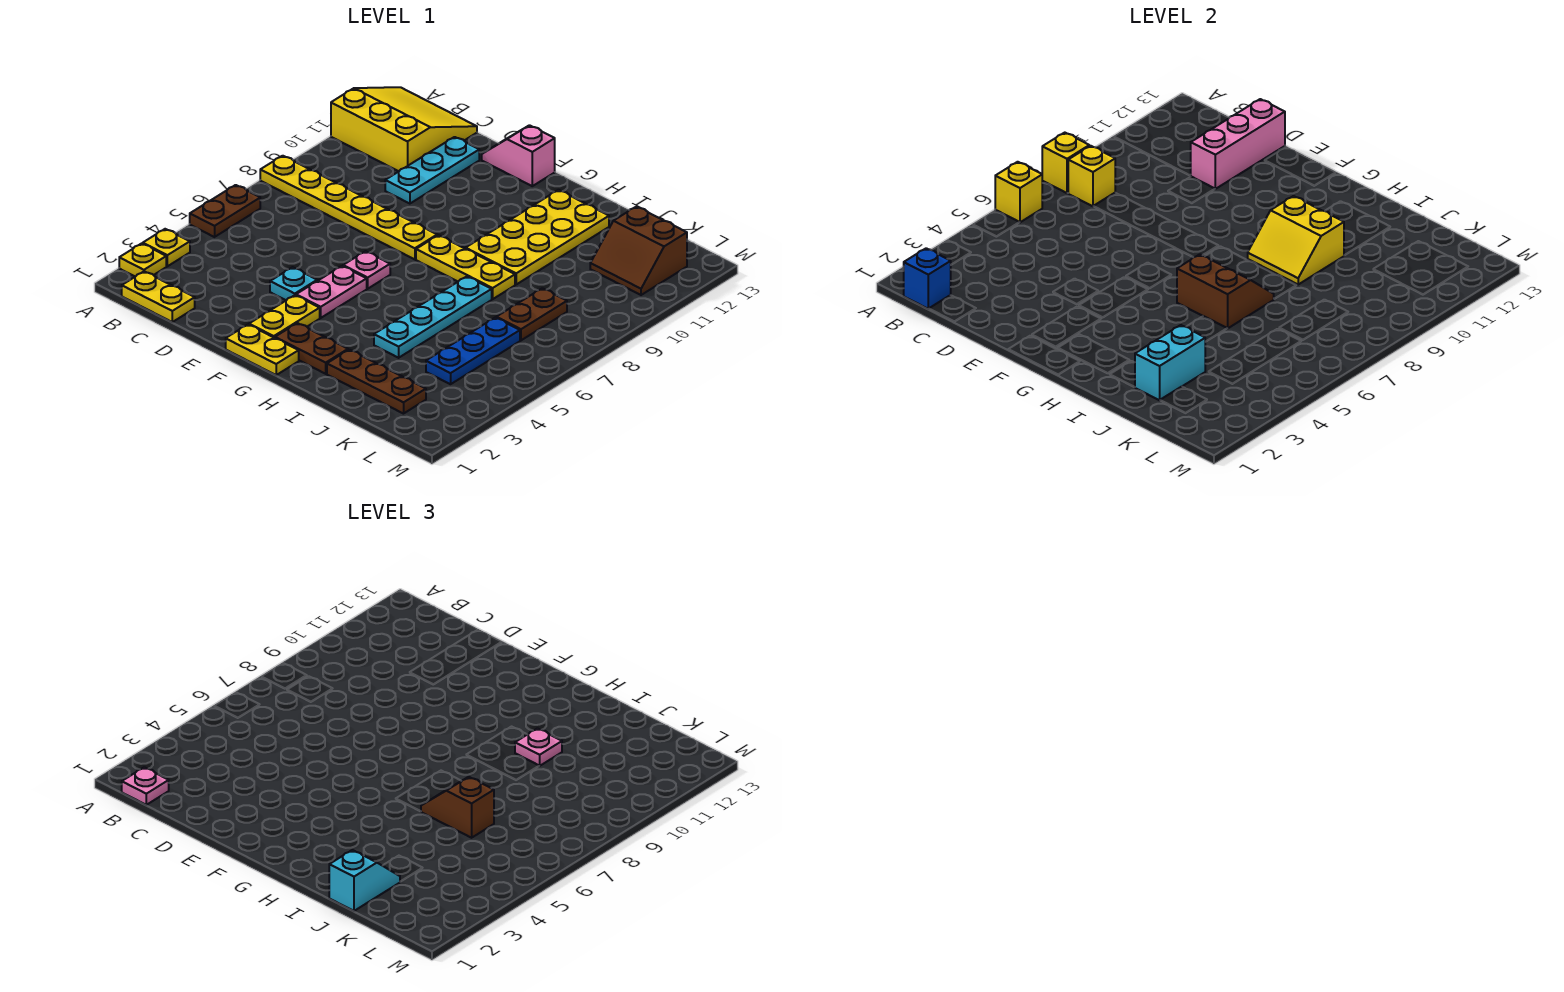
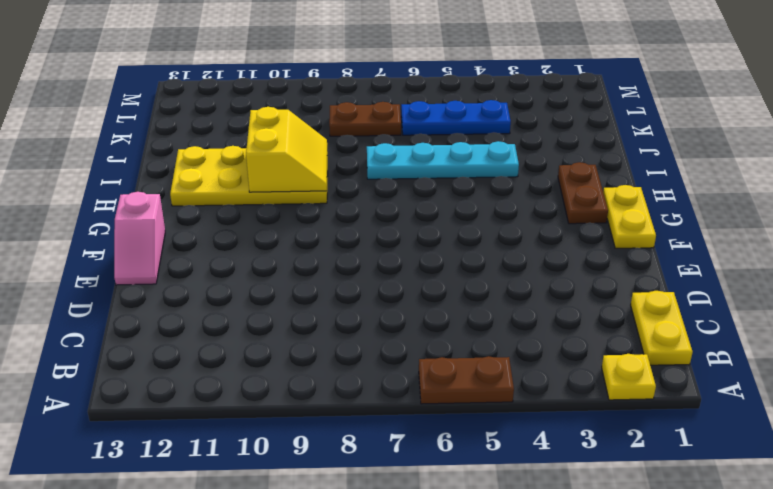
none -> yellow plate A3 level 1
none -> yellow plate A8:F8 level 1
none -> yellow slope A11:C13 level 1 top 11
none -> cyan plate D10:D12 level 1

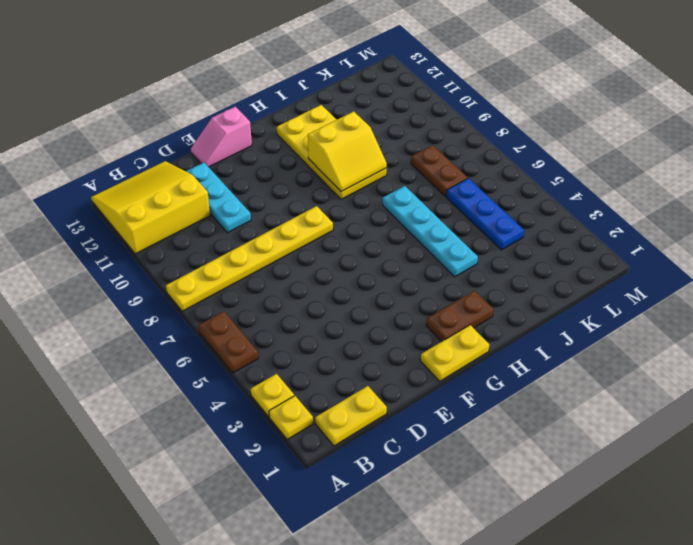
none -> cyan plate E4 level 1
none -> yellow plate F2:F3 level 1
none -> pink plate F4:F5 level 1
none -> pink plate F6 level 1

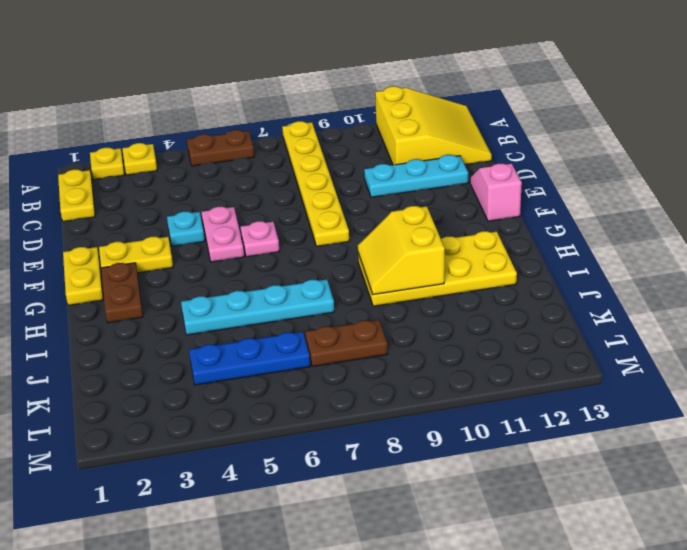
pink plate E5:F5 level 1 -> pink plate F4:F5 level 1
none -> yellow plate G8:I8 level 1
none -> brown plate I2:K2 level 1
none -> brown slope K11:L12 level 1 top 12
none -> yellow brick A6 level 2

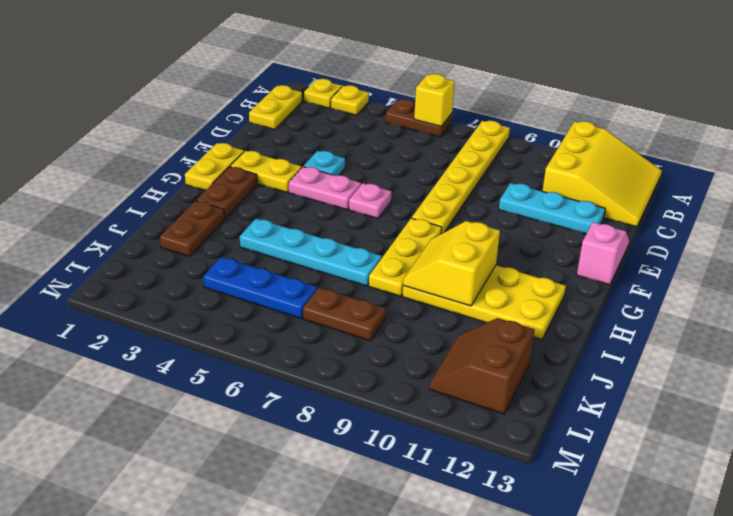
brown plate I2:J2 level 1 -> brown plate I2:K2 level 1
none -> yellow brick A8 level 2
none -> blue brick B1 level 2
none -> yellow brick B8 level 2
none -> pink brick D11:D13 level 2

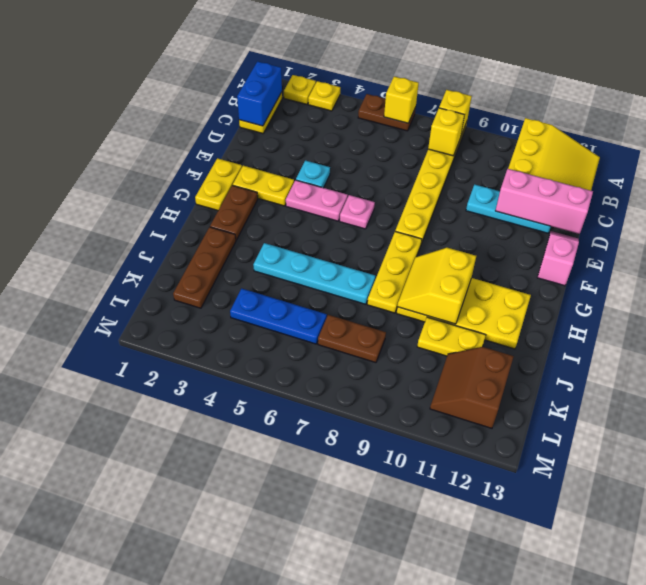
blue brick B1:C1 level 2 -> blue brick B1 level 2
yellow plate J10:J11 level 1 -> none
none -> brown slope H6:I7 level 2 top 6
none -> cyan brick J2:J3 level 2
none -> pink plate B1 level 3
none -> brown slope I6:J6 level 3 top J

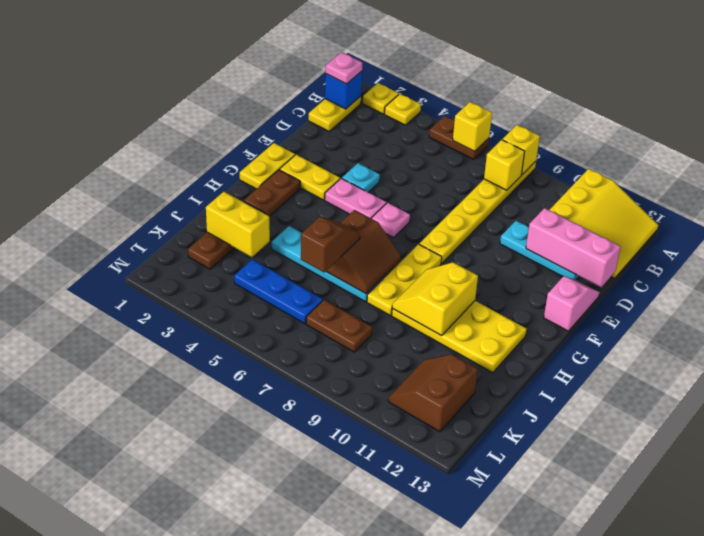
yellow brick J2:J3 level 2 -> cyan brick J2:J3 level 2
none -> pink plate I10 level 3
none -> cyan slope J1:J2 level 3 top 1

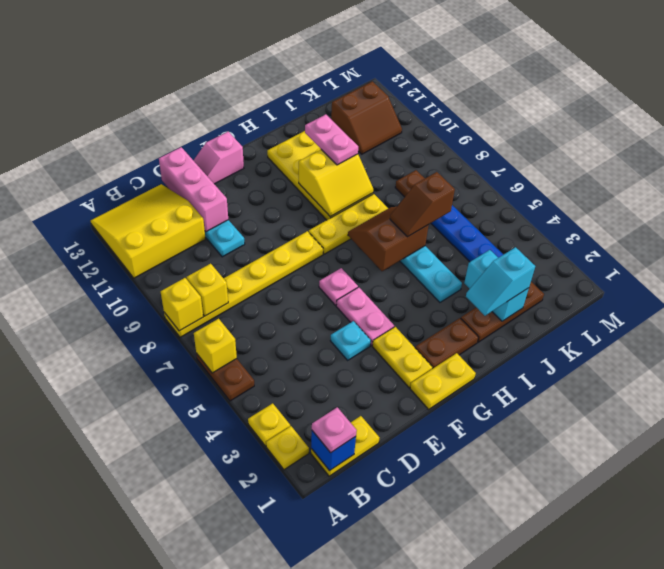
cyan slope I2:J2 level 3 top J -> cyan slope J1:J2 level 3 top 1
pink plate I10:I11 level 3 -> pink plate I10 level 3

